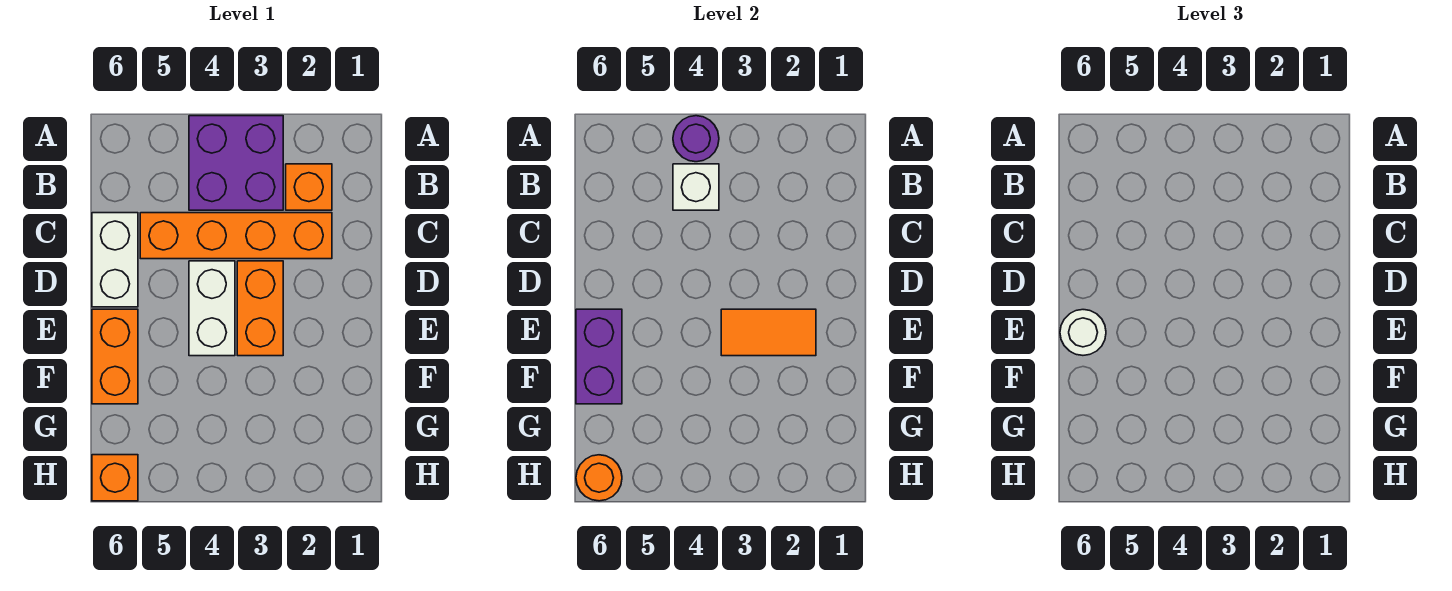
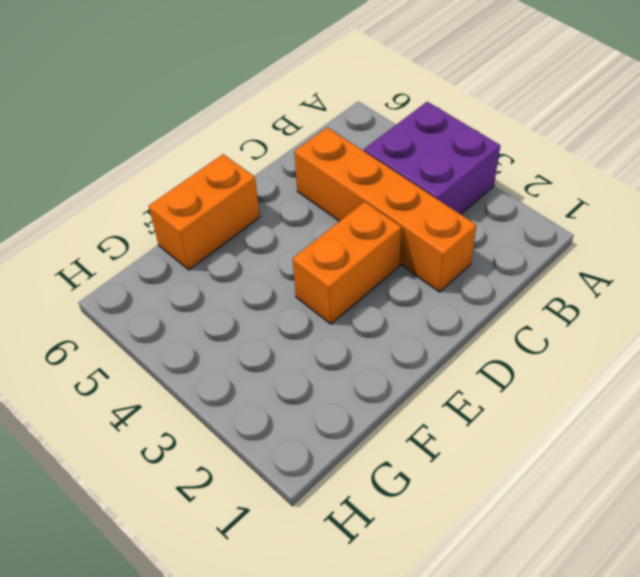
none -> orange brick B2 level 1
none -> white brick C6:D6 level 1
none -> white brick D4:E4 level 1

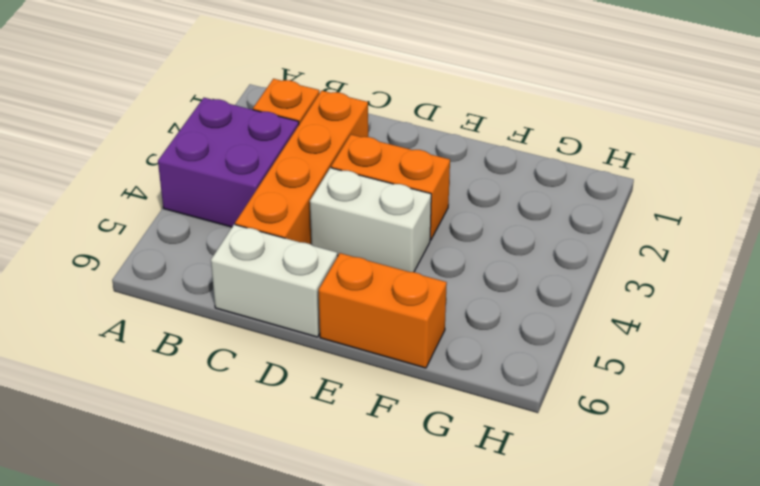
none -> orange brick H6 level 1
none -> purple round brick A4 level 2
none -> white brick B4 level 2

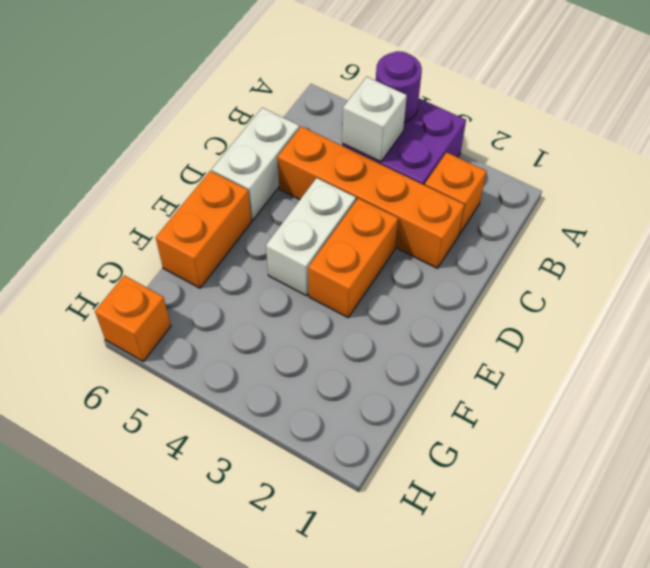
none -> orange tile E2:E3 level 2
none -> purple brick E6:F6 level 2
none -> orange round brick H6 level 2

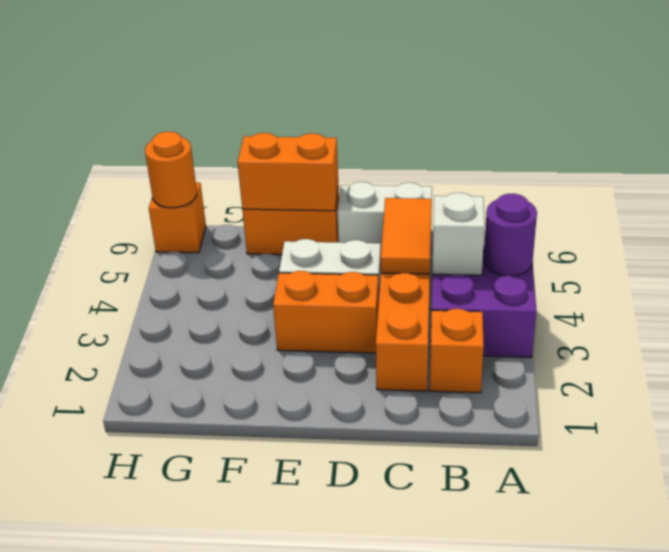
orange tile C4:C5 level 2 -> orange tile E2:E3 level 2
orange brick E6:F6 level 2 -> purple brick E6:F6 level 2
none -> white round brick E6 level 3

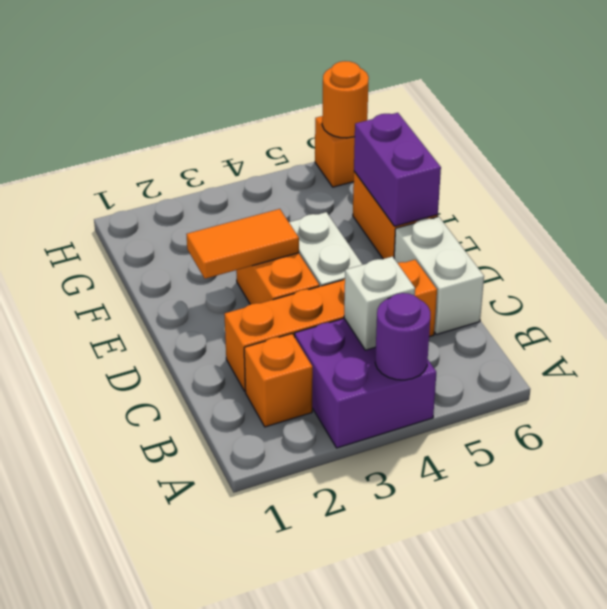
none -> white round brick E6 level 3

